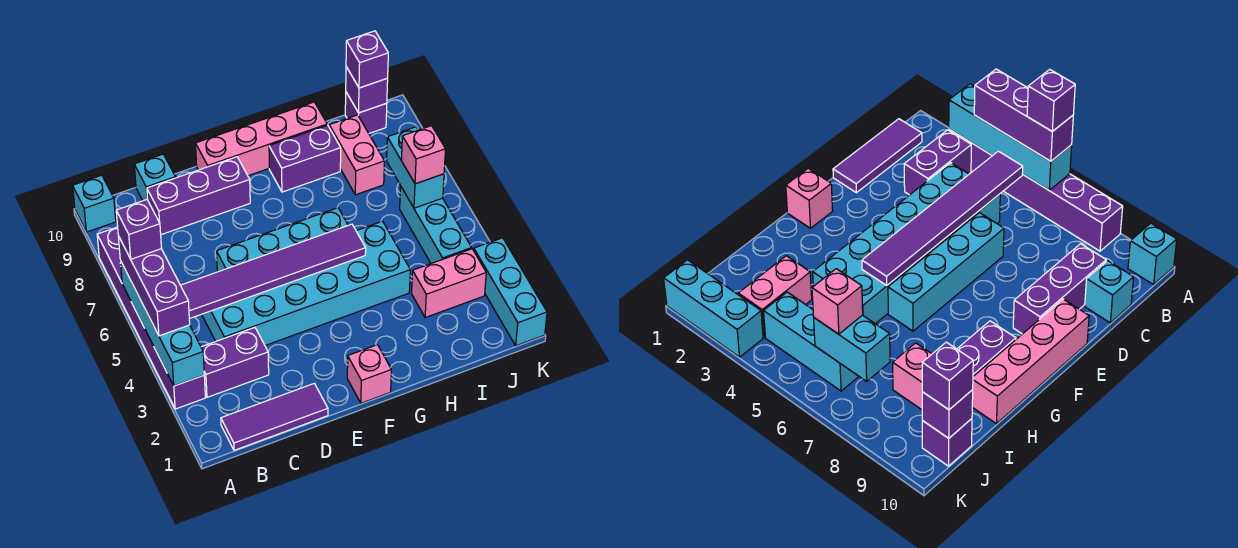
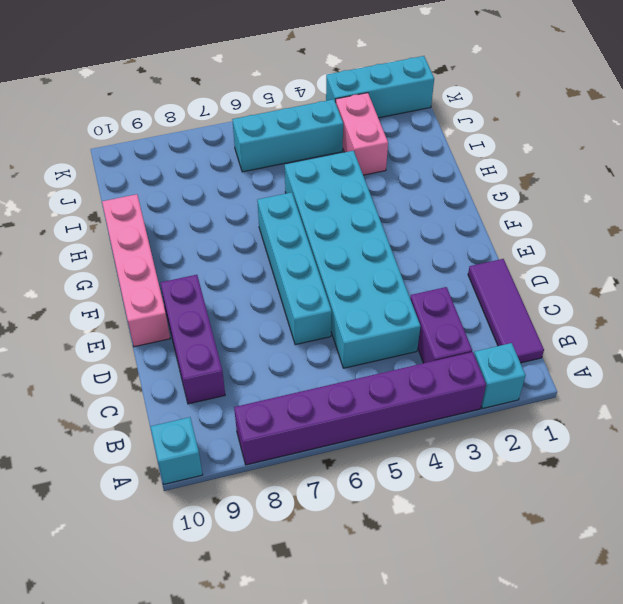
cyan brick A2 level 1 -> cyan brick C10 level 1
none -> pink brick F1 level 1
none -> purple brick G9:H9 level 1
none -> pink brick I8:I9 level 1

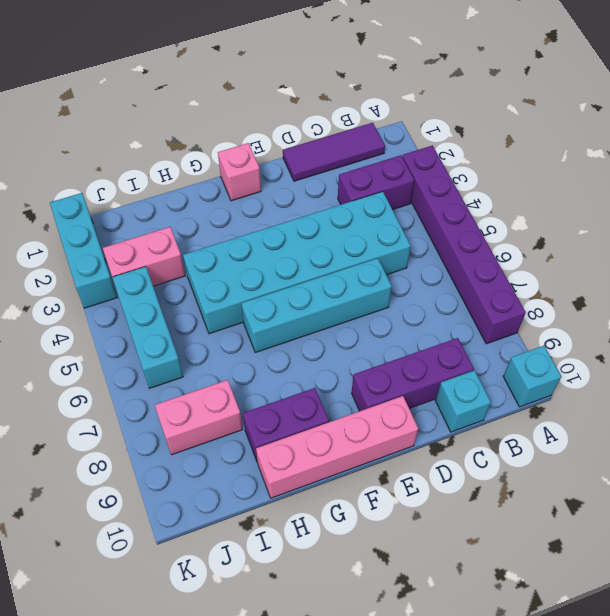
pink brick I8:J8 level 1 -> pink brick I8:I9 level 1
none -> purple brick J10 level 1
none -> cyan brick A3:A6 level 2
none -> purple tile B5:G5 level 2

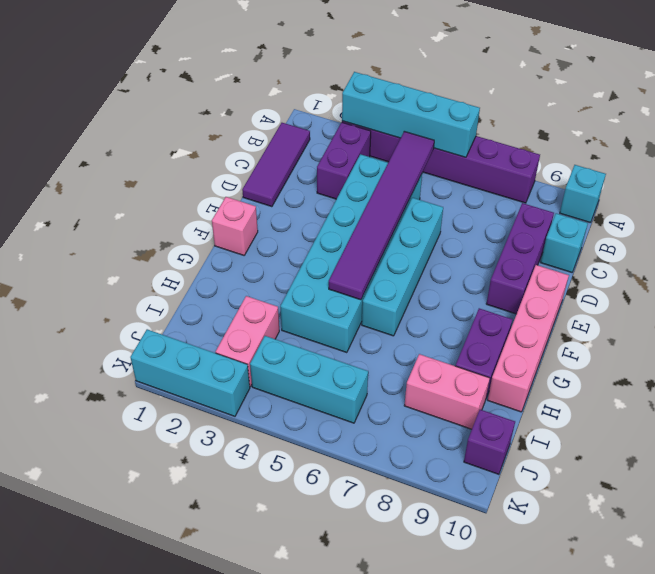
none -> cyan brick J6:J7 level 2
none -> purple brick J10 level 2
none -> purple brick A4:A6 level 3

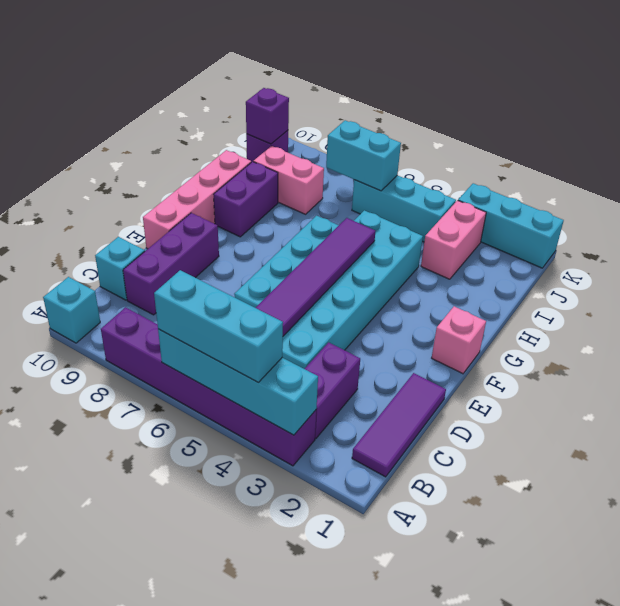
cyan brick A4:A6 level 3 -> purple brick A4:A6 level 3
none -> pink brick J6 level 3
none -> purple brick J10 level 3
none -> purple brick A6 level 4

